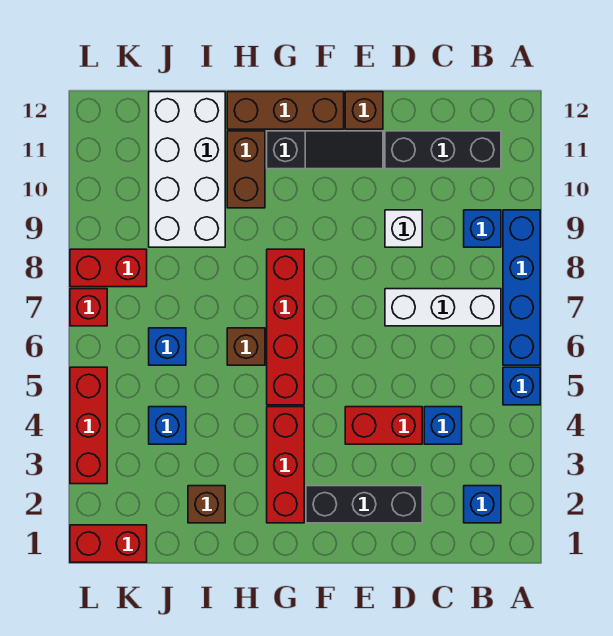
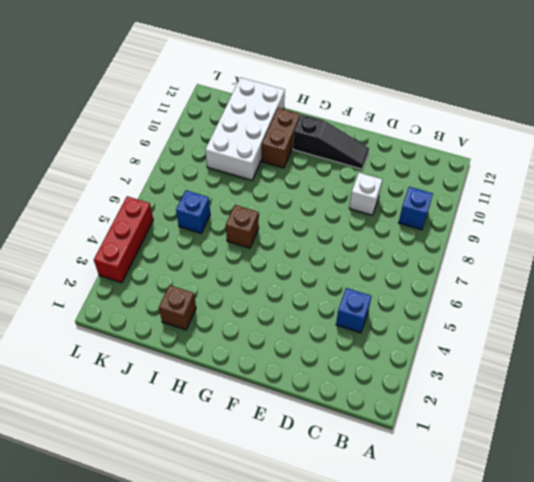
none -> blue brick A5 level 1
none -> blue brick A6:A9 level 1
none -> blue brick B2 level 1

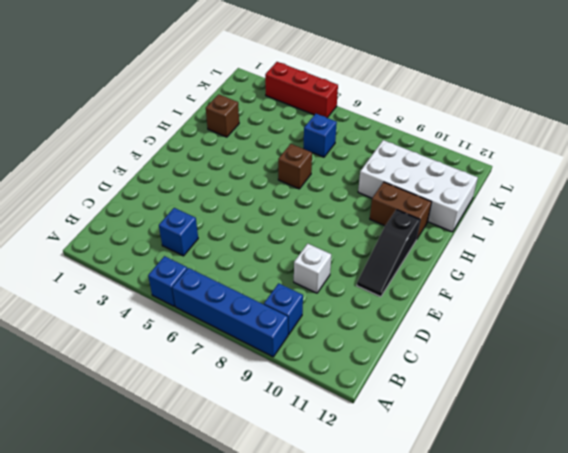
none -> blue brick B2 level 1
none -> white brick B7:D7 level 1
none -> black brick B11:D11 level 1

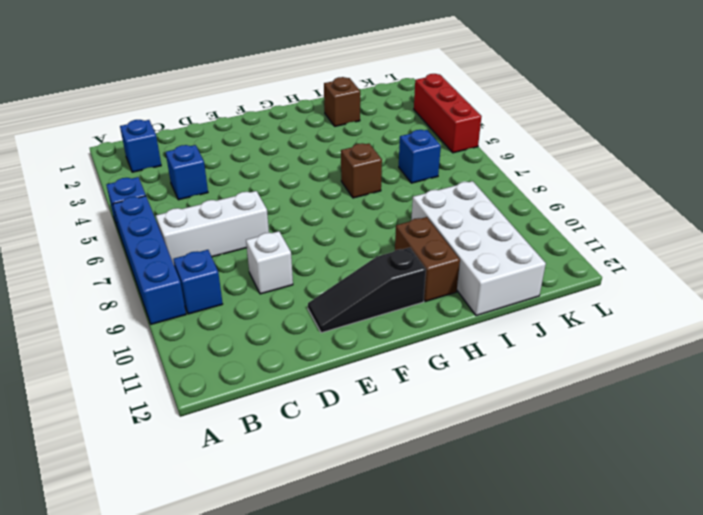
none -> black brick B11:D11 level 1
none -> black brick D2:F2 level 1
none -> red brick D4:E4 level 1

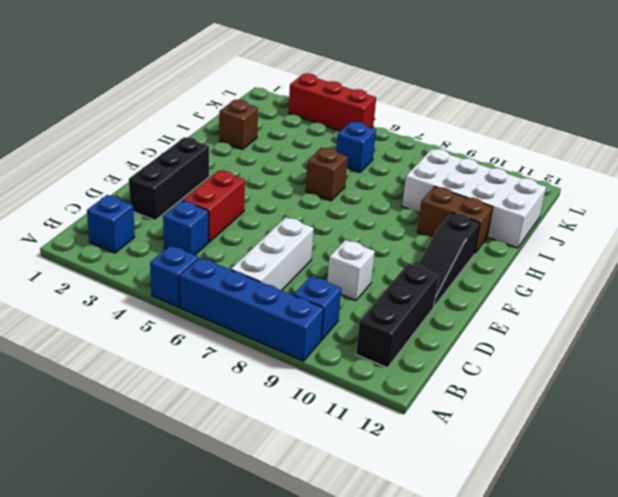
none -> brown brick E12 level 1
none -> brown brick F12:H12 level 1
none -> red brick G2:G4 level 1

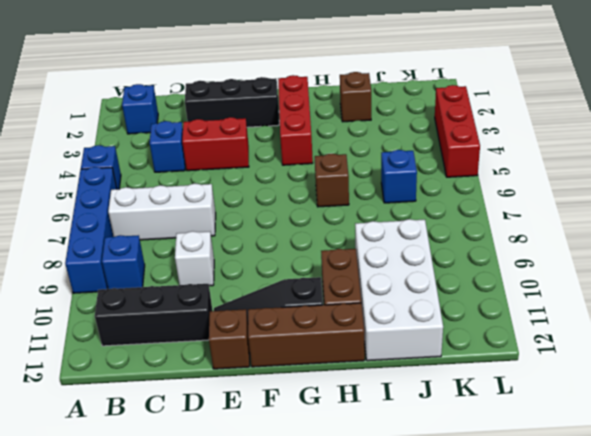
none -> red brick G5:G8 level 1
none -> blue brick J4 level 1
none -> red brick K1:L1 level 1

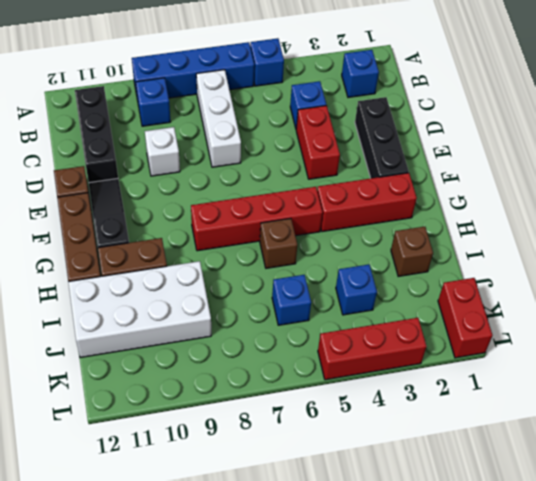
none -> red brick K8:L8 level 1
none -> red brick L7 level 1

